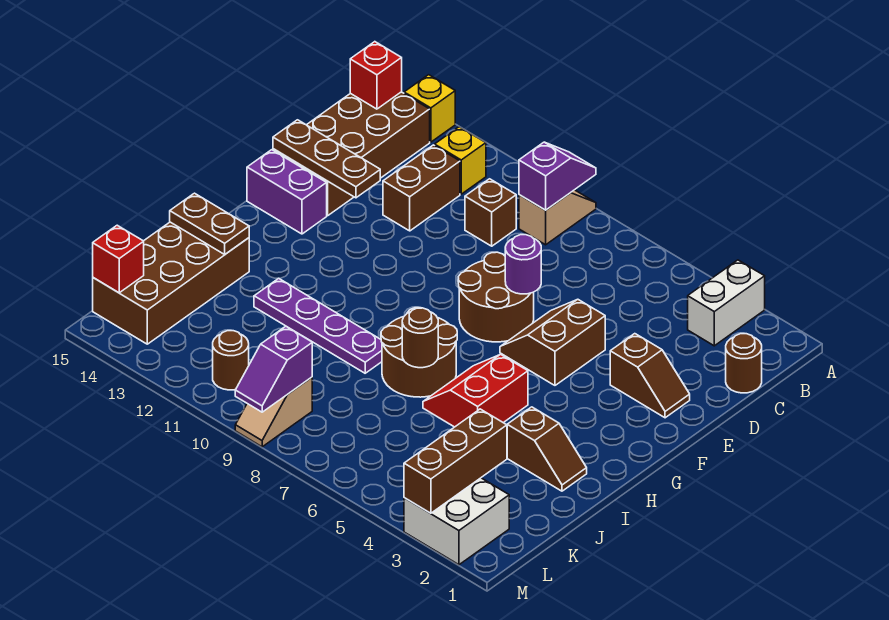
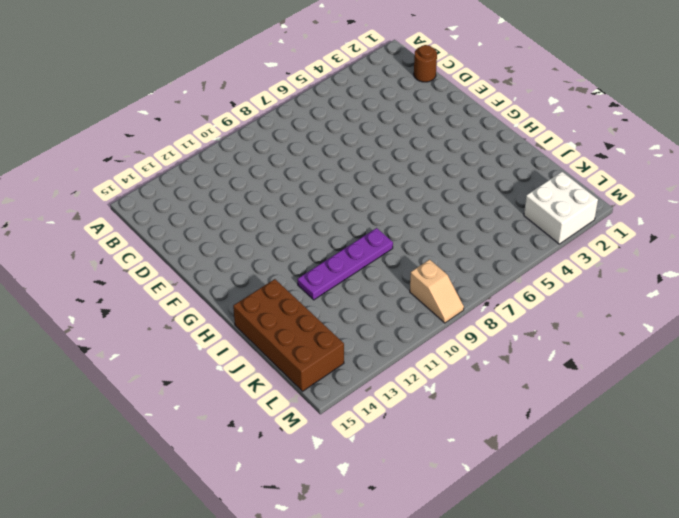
none -> white brick A3:B3 level 1
none -> tan slope A9:B9 level 1 top B
none -> yellow brick A14 level 1

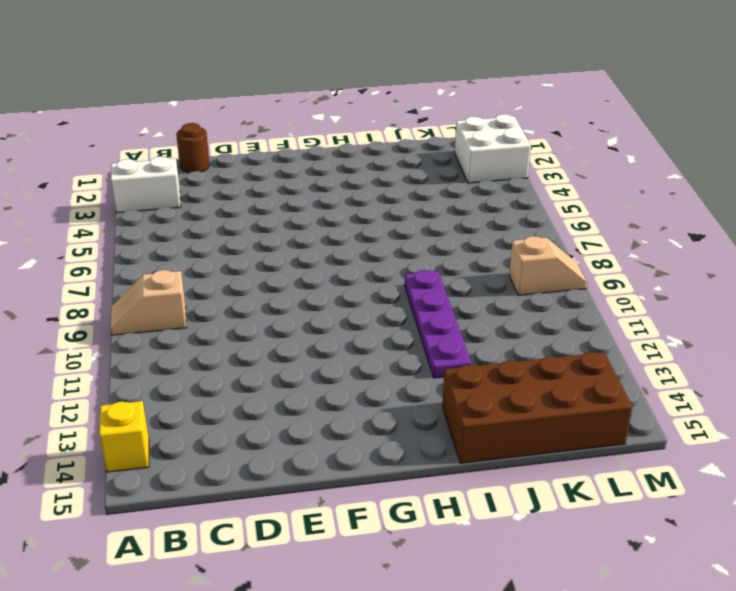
none -> yellow brick B12 level 1
none -> brown brick B14:E15 level 1
none -> brown brick C10 level 1

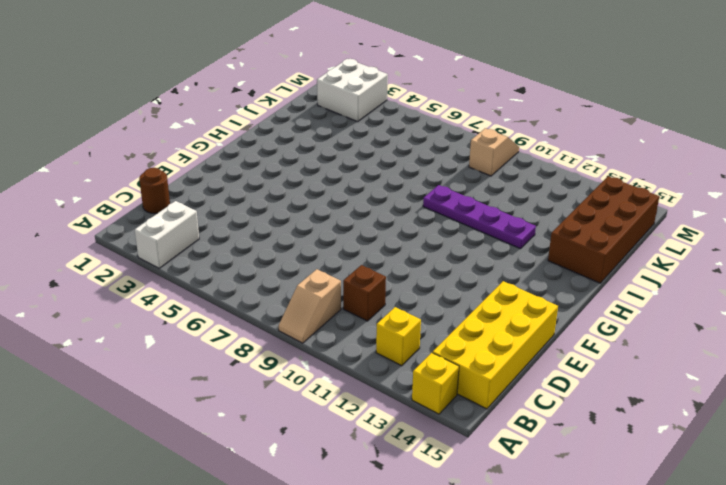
yellow brick B14:E15 level 1 -> brown brick B14:E15 level 1
none -> brown brick C12:D12 level 1
none -> brown slope E2:E3 level 1 top 3
none -> brown slope E5:F6 level 1 top 5

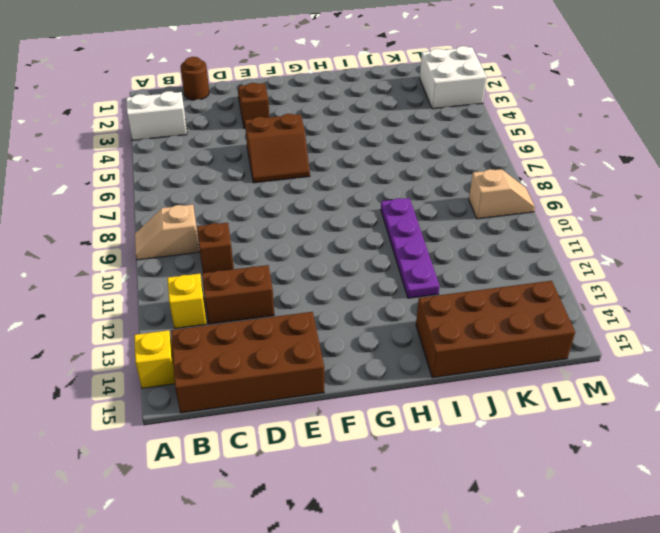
none -> brown round brick E7:F8 level 1
none -> purple brick F14:F15 level 1
none -> red slope H5:I6 level 1 top 5

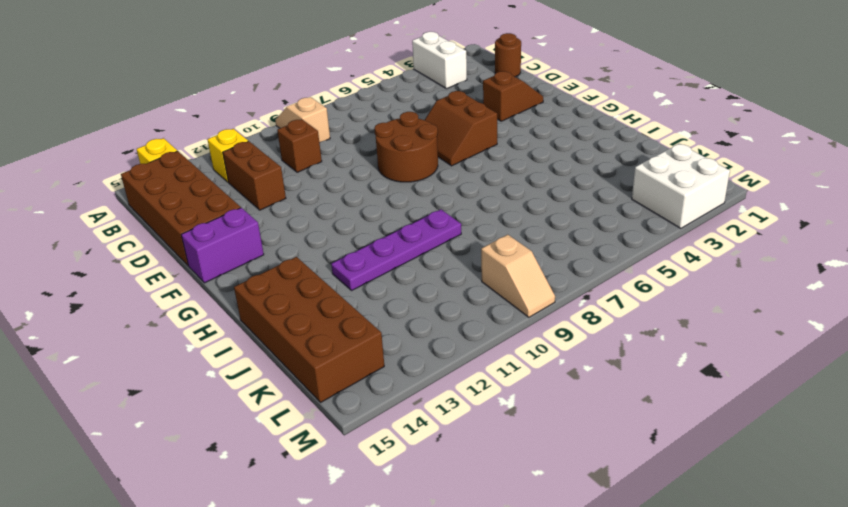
none -> red slope H5:I6 level 1 top 5
none -> brown round brick H7:I8 level 1
none -> brown slope I2:I3 level 1 top 3

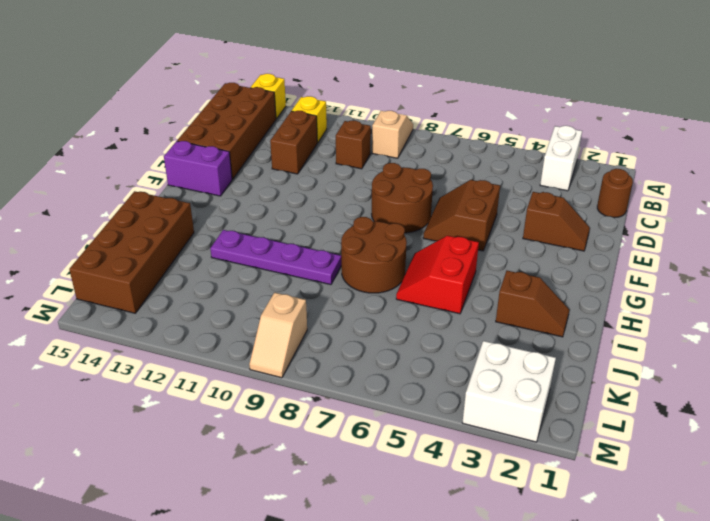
none -> brown round brick L11 level 1
none -> purple slope A9:B9 level 2 top B
none -> red brick B15 level 2

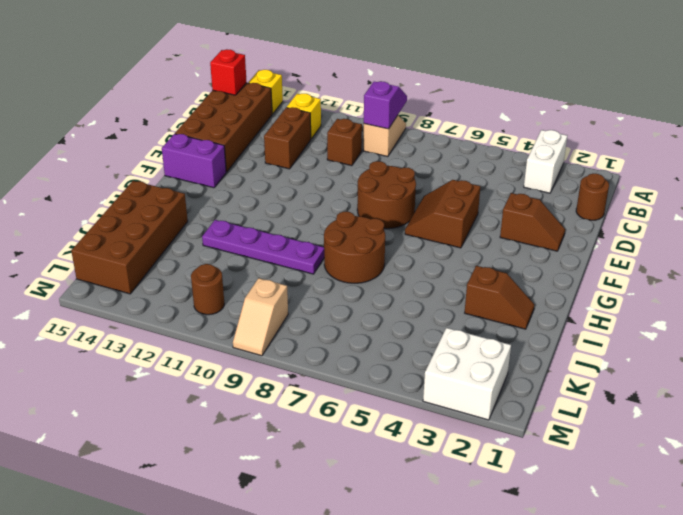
none -> red slope H5:I6 level 1 top 5
none -> purple round brick E7 level 2
none -> brown plate E13:E15 level 2

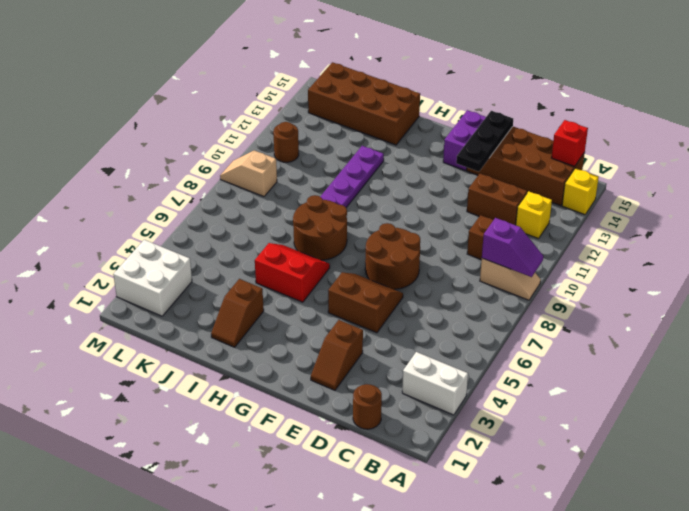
black plate E13:E15 level 2 -> brown plate E13:E15 level 2
none -> purple round brick E7 level 2
none -> brown round brick I7 level 2
none -> brown plate I14:I15 level 2

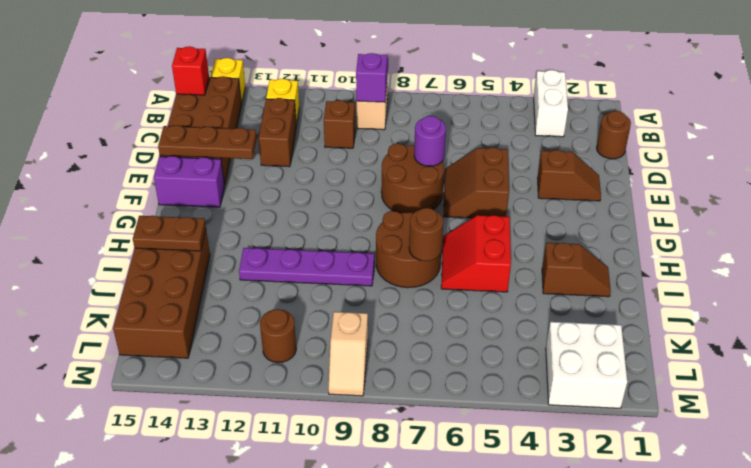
none -> brown brick K3:M3 level 2
none -> purple slope L9:M9 level 2 top L
none -> red brick L15 level 2

